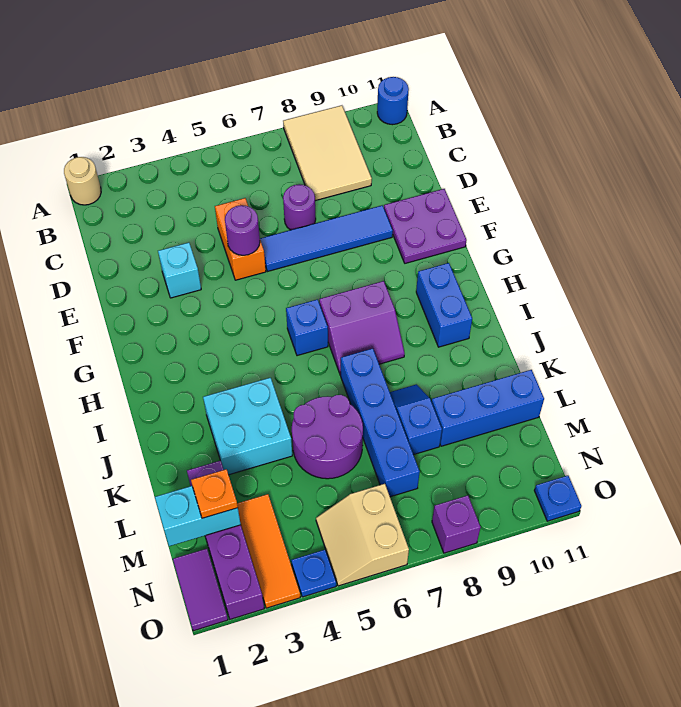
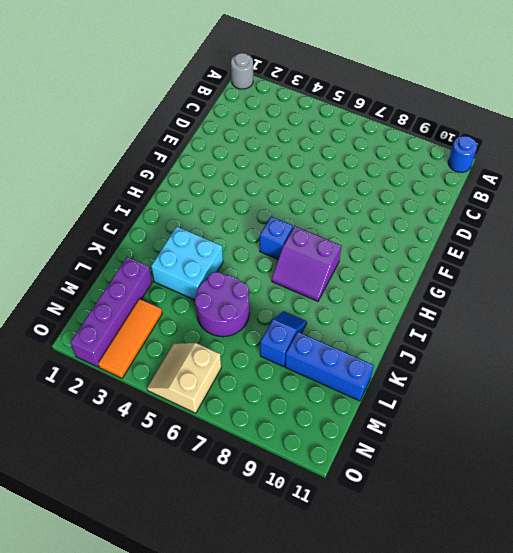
grey round brick A1 level 1 -> tan round brick A1 level 1
none -> tan tile A8:C9 level 1
none -> orange brick D5:E5 level 1
none -> purple round brick D7 level 1

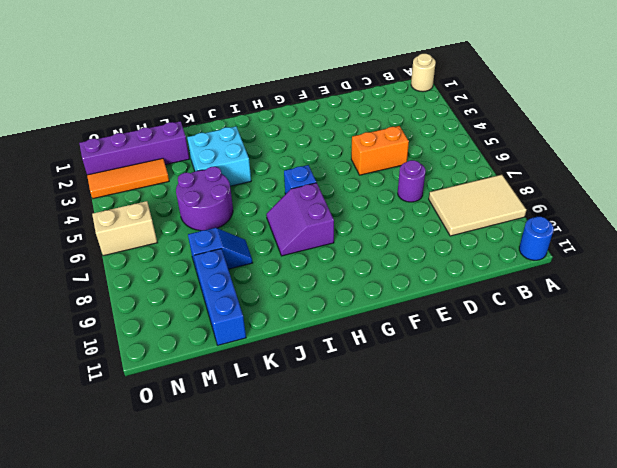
none -> cyan brick E3 level 1
none -> blue tile E6:E9 level 1
none -> purple plate E10:F11 level 1

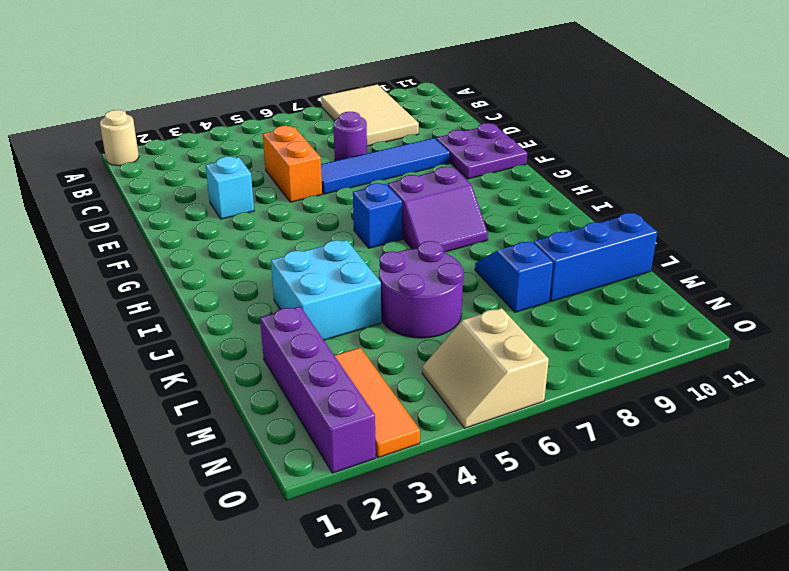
none -> blue round brick A11 level 1
none -> blue brick H10:I10 level 1
none -> blue brick J7:M7 level 1

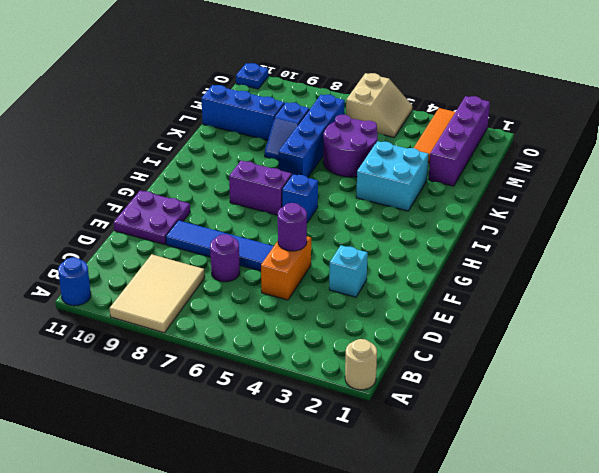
none -> blue brick H10:I10 level 1
none -> purple tile N1:O1 level 1
none -> blue plate O4 level 1

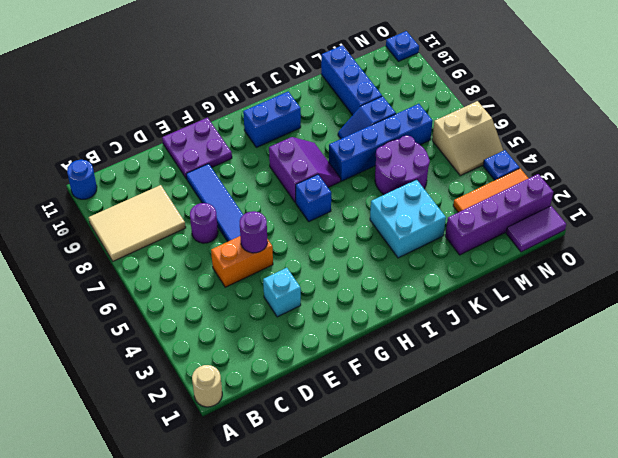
none -> purple brick O8 level 1
none -> cyan brick M1:M2 level 2
none -> orange plate M2 level 3

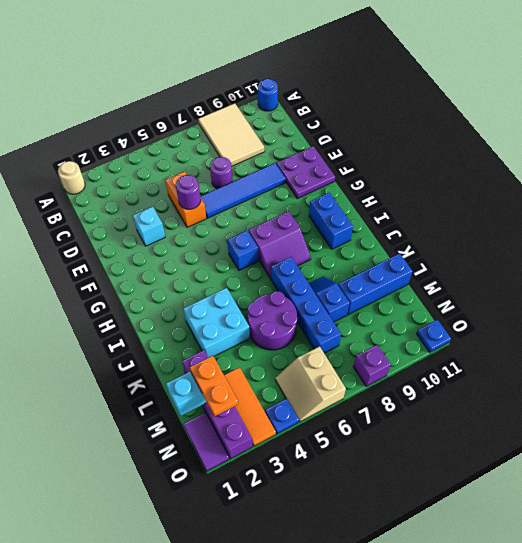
orange plate M2:N2 level 3 -> orange plate M2 level 3

